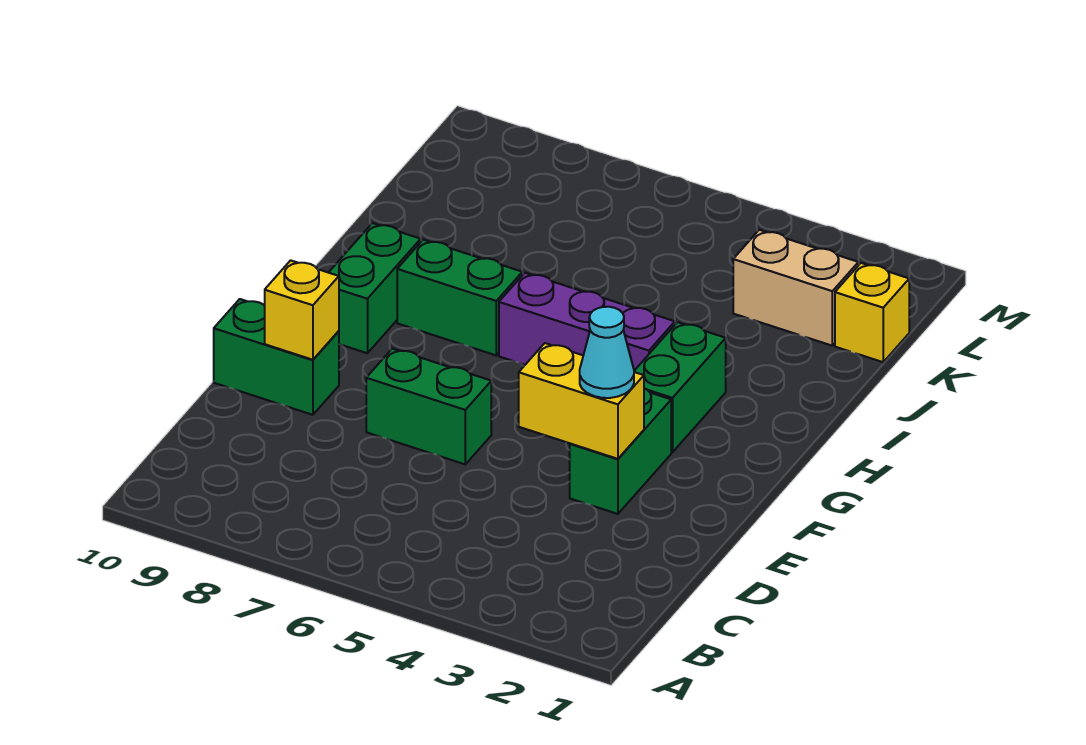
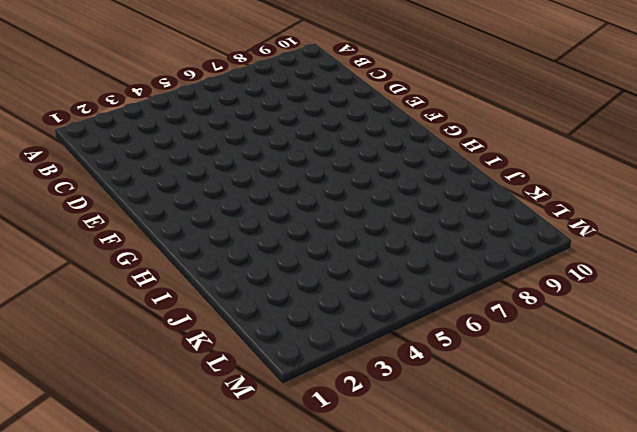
none -> green brick E3:F3 level 1
none -> green brick E6:E7 level 1
none -> green brick E9:E10 level 1

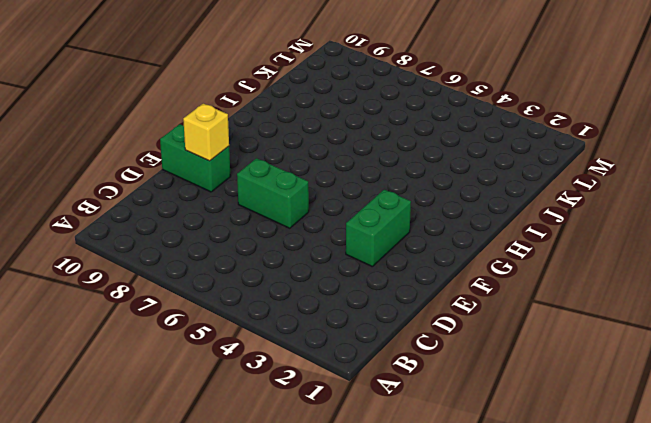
none -> green brick G3:H3 level 1
none -> green brick G9:H9 level 1
none -> purple brick H4:H6 level 1

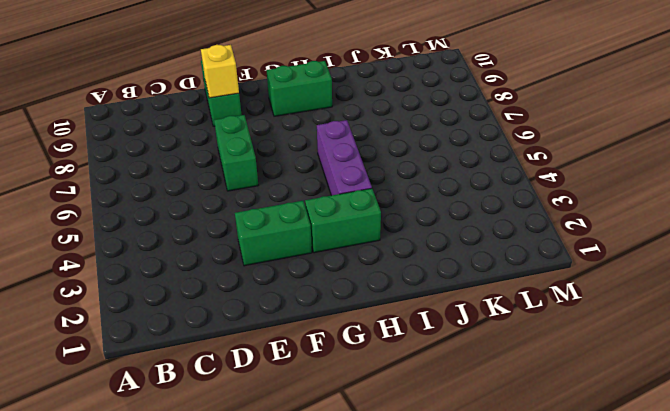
none -> green brick H7:H8 level 1
none -> yellow brick K1 level 1
none -> tan brick K2:K3 level 1

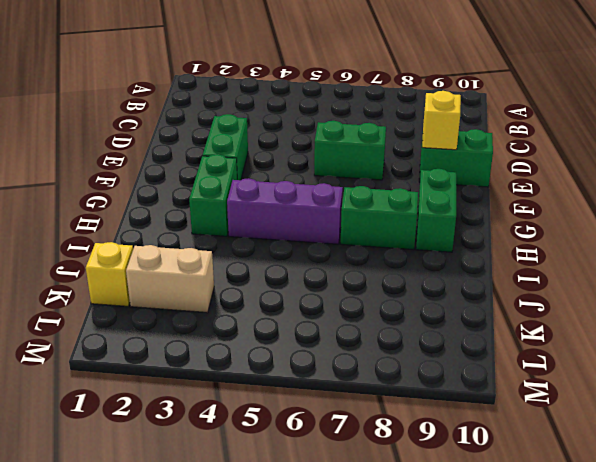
none -> yellow brick E3:E4 level 2
none -> cyan cone E3 level 3

